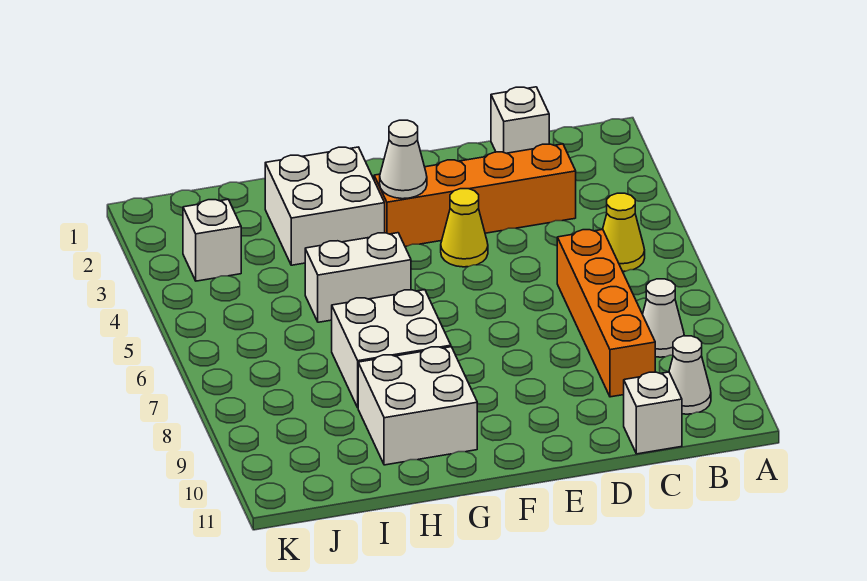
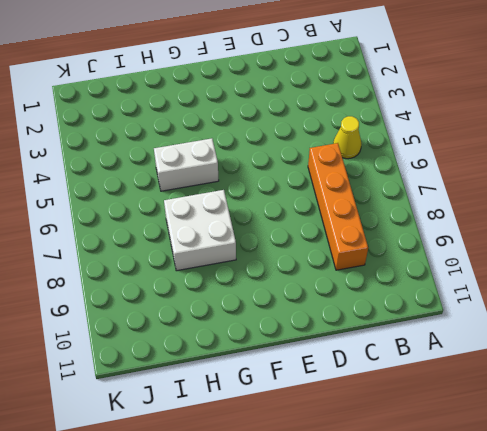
none -> white cone B8 level 1
none -> white cone B10 level 1
none -> white brick C1 level 1

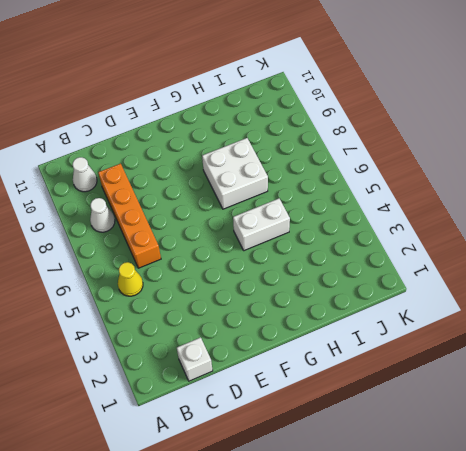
none -> orange brick C3:F3 level 1
none -> white brick C11 level 1
none -> yellow cone E4 level 1

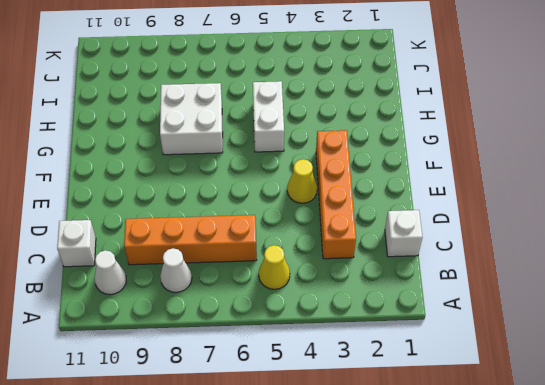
none -> white brick G2:H3 level 1
none -> white brick G9:H10 level 1
none -> white brick J3 level 1

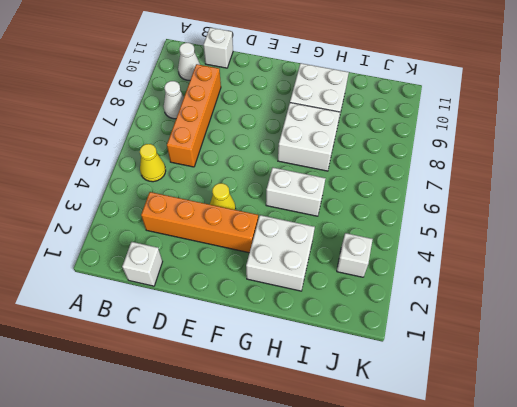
none -> white cone F3 level 2

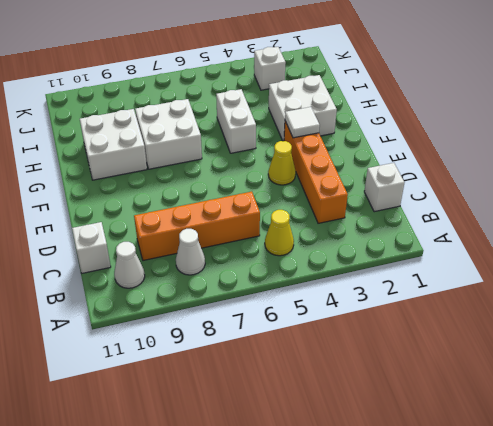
white tile F3 level 2 -> white cone F3 level 2

